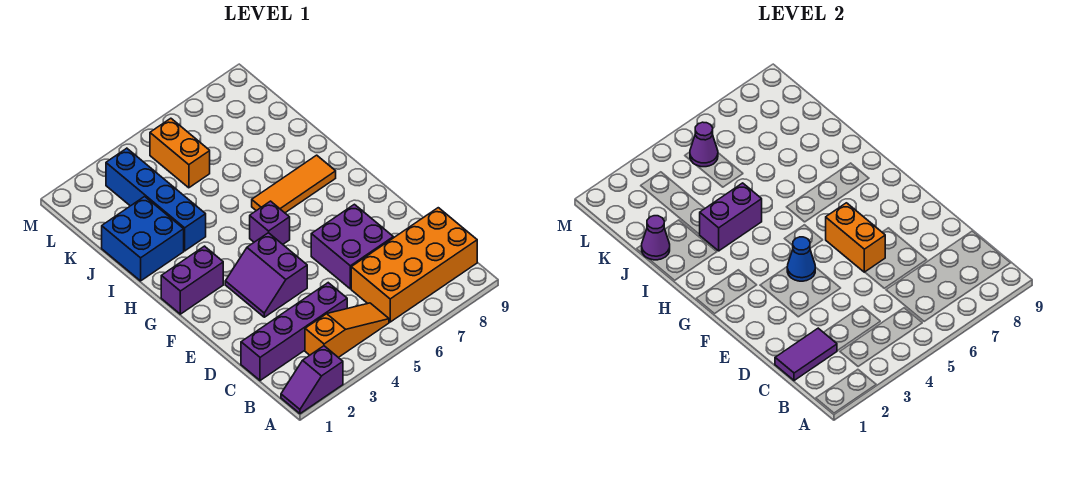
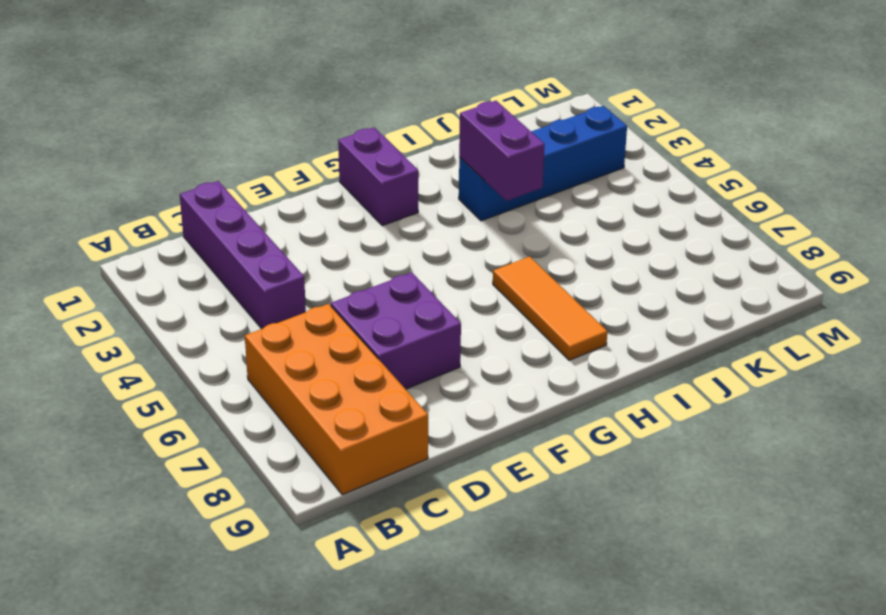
none -> purple slope A1:A2 level 1 top 2
none -> orange slope B3:B5 level 1 top 3
none -> purple slope E3:F4 level 1 top 4

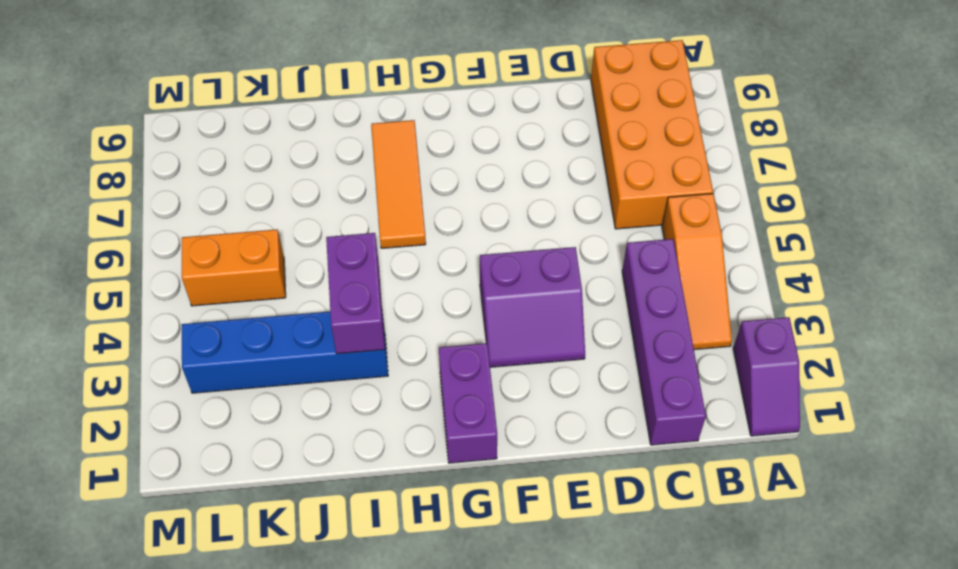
orange slope B3:B5 level 1 top 5 -> orange slope B3:B5 level 1 top 3
none -> purple brick D6:E7 level 1
none -> purple brick G5 level 1
none -> blue brick I1:J2 level 1

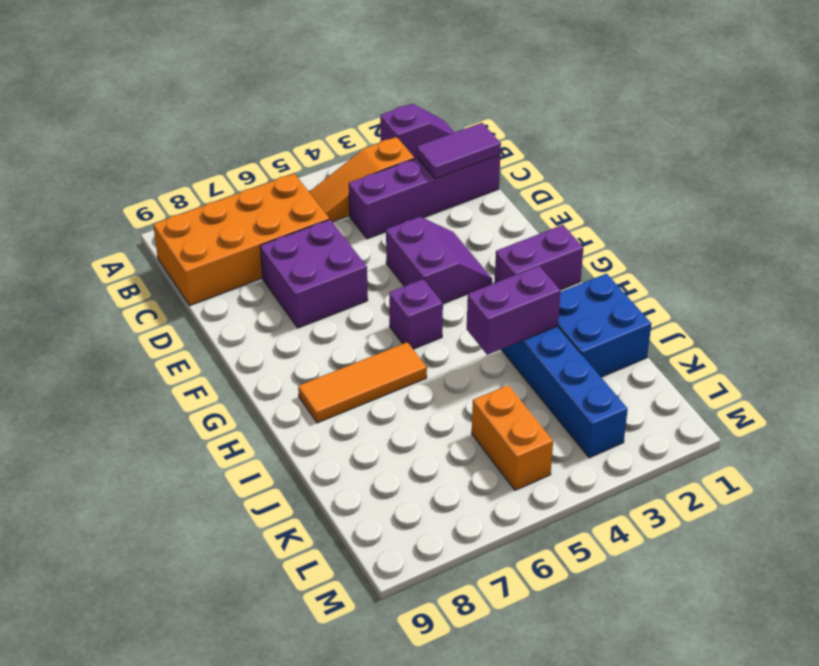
none -> orange brick E6:F6 level 2
none -> blue cone F4 level 2
none -> purple cone J1 level 2

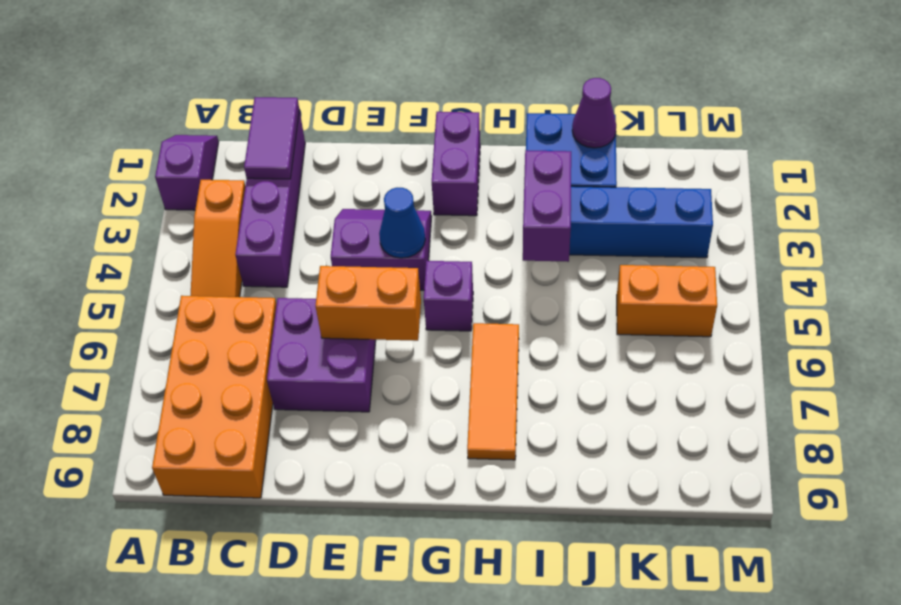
none -> purple cone L5 level 2

